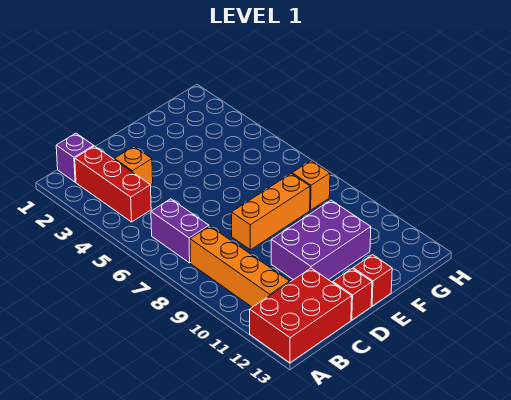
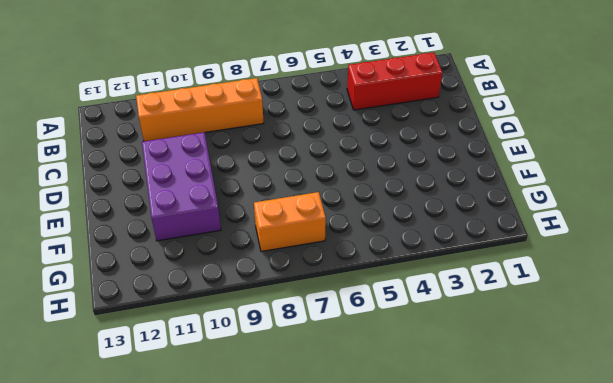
orange brick G7:G8 level 1 -> orange brick G8 level 1
none -> red brick A12:C13 level 1
none -> purple brick B1 level 1

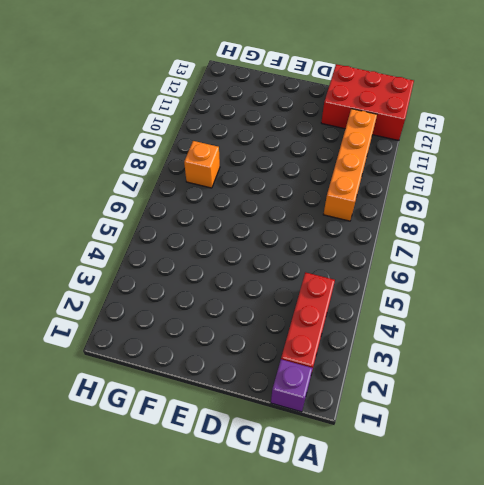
none -> purple brick B6:B7 level 1
none -> orange brick C3 level 1

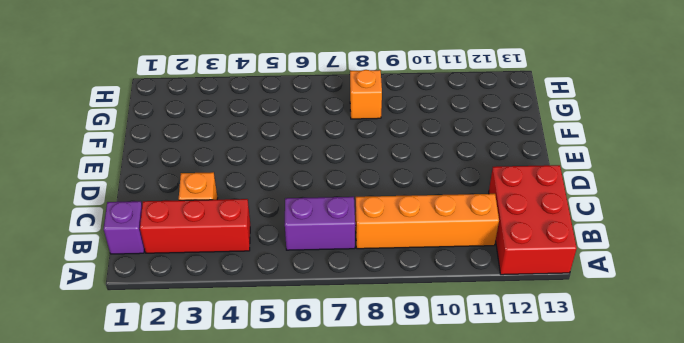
none -> orange brick D8:F8 level 1
none -> purple brick D10:F11 level 1

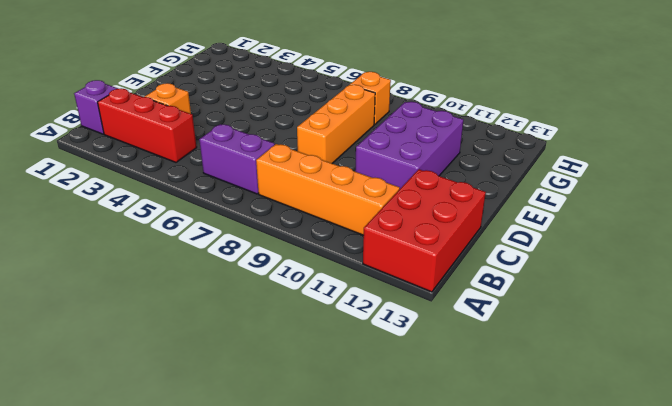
none -> red brick D13 level 1
none -> red brick E13 level 1

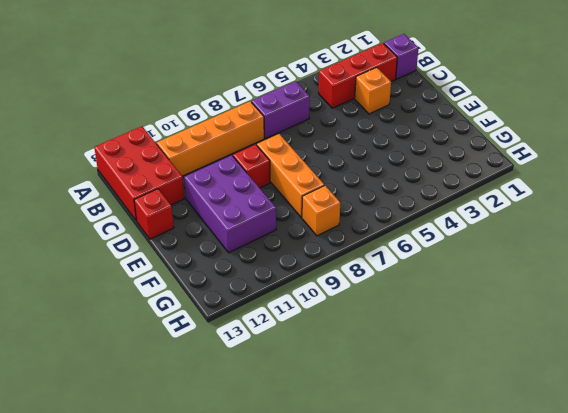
red brick D9 level 1 -> red brick E13 level 1

